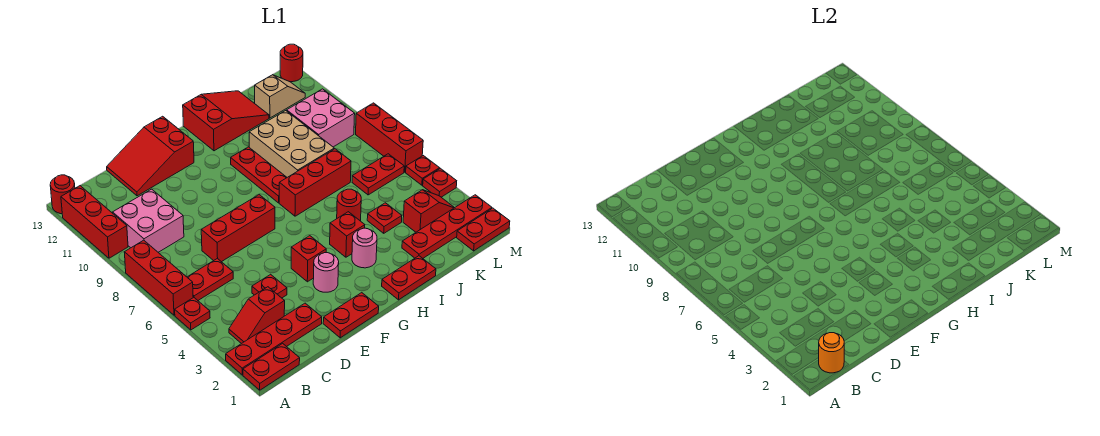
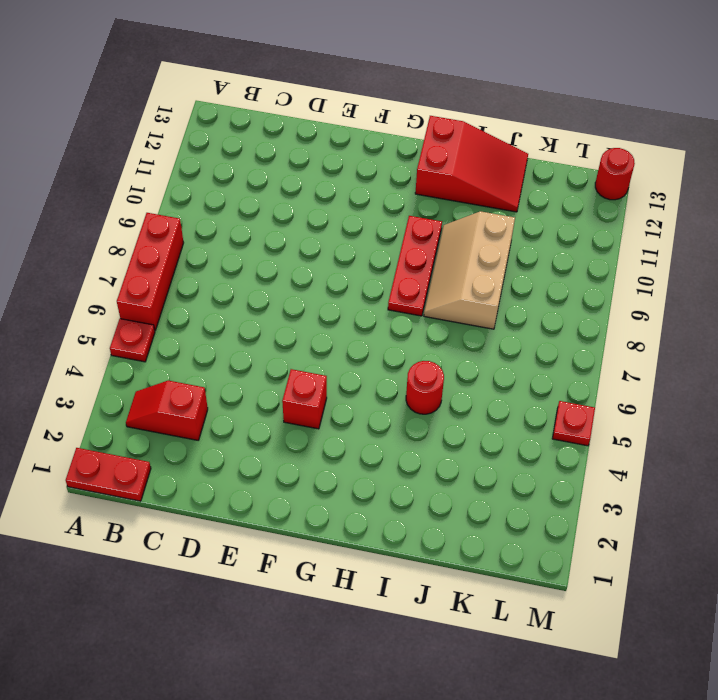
tan slope I8:J10 level 1 top J -> tan brick I8:J10 level 1
none -> red plate A2:D2 level 1
none -> red brick A10:A12 level 1
none -> red round brick A13 level 1
none -> red plate B6:C6 level 1

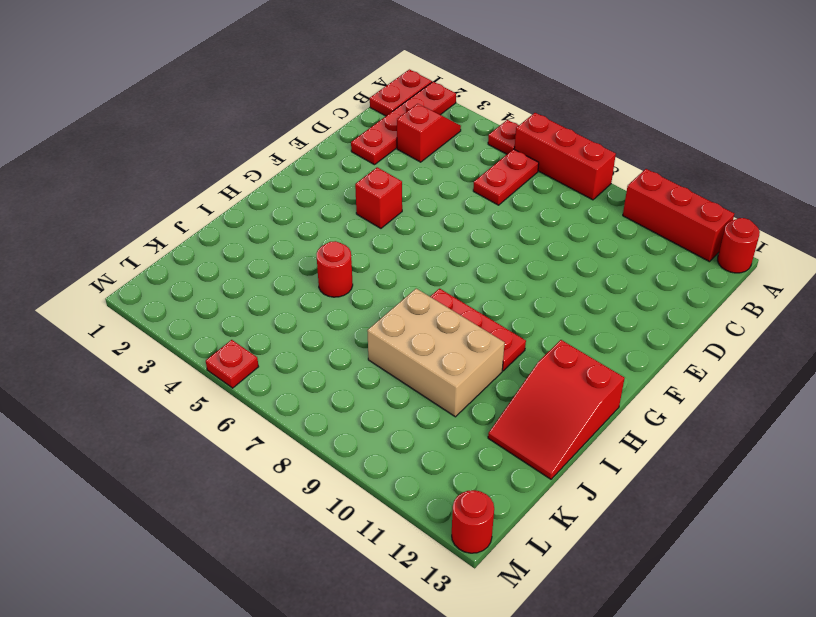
none -> pink brick B9:C10 level 1
none -> red plate D4 level 1
none -> red brick D7:F7 level 1
none -> red slope D12:F13 level 1 top F

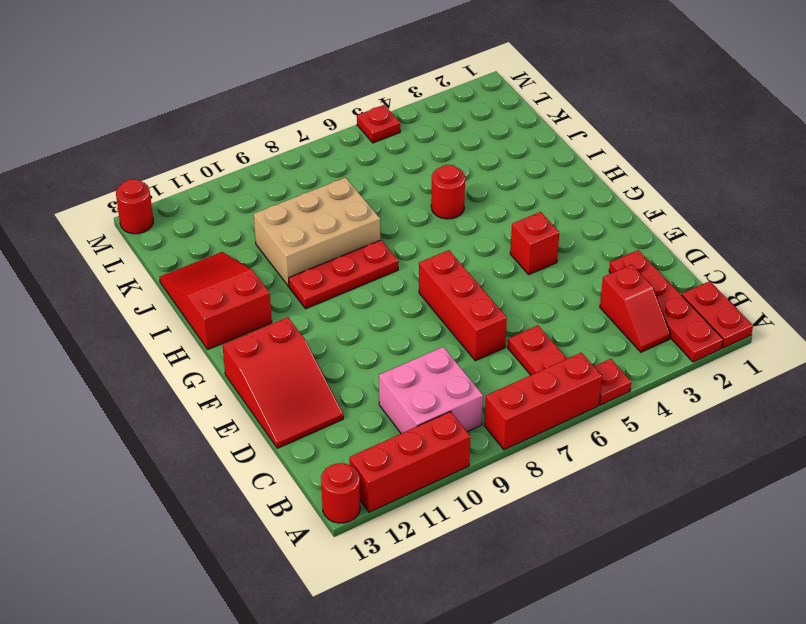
none -> red plate D4 level 1
none -> red plate E1:F1 level 1
none -> pink round brick F3 level 1
none -> red plate H1:I1 level 1

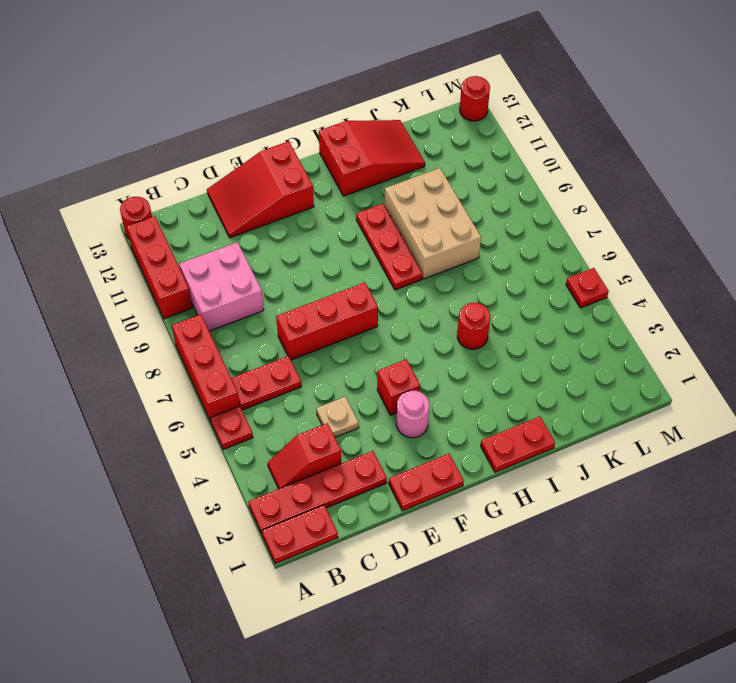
tan plate D4 level 1 -> red plate D4 level 1
none -> pink round brick H3 level 1
none -> red brick H4 level 1
none -> red brick H7:J7 level 1
none -> red plate J2:M2 level 1

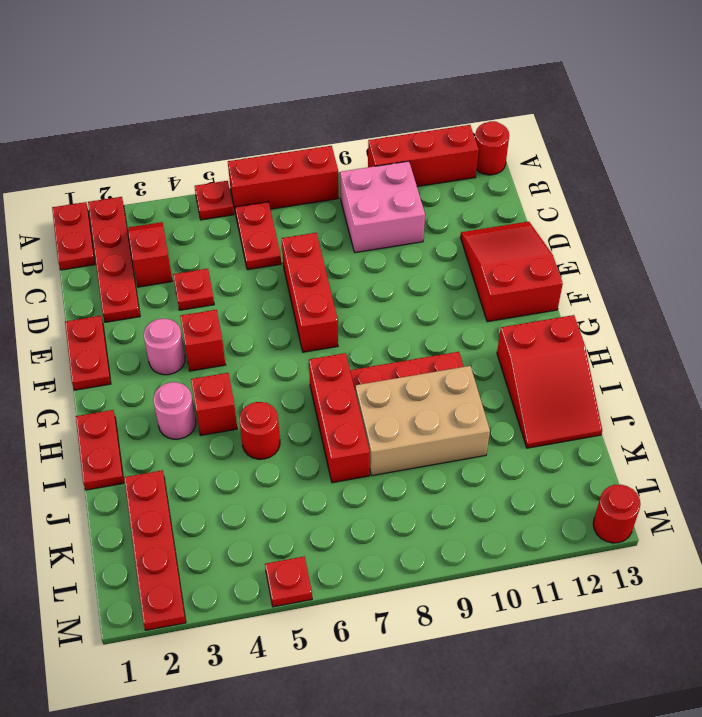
none -> red plate J4 level 1
none -> red slope K3:L3 level 1 top K
none -> red plate K6:L6 level 1
none -> pink brick K9:L10 level 1

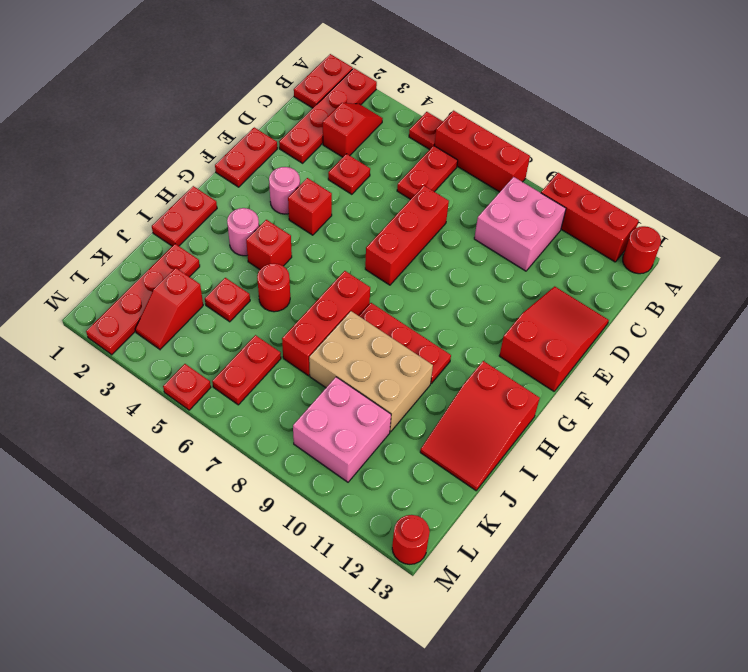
none -> tan slope K12:L12 level 1 top K
none -> red plate L1:M1 level 1
none -> red plate M4 level 1
none -> red brick M6:M8 level 1

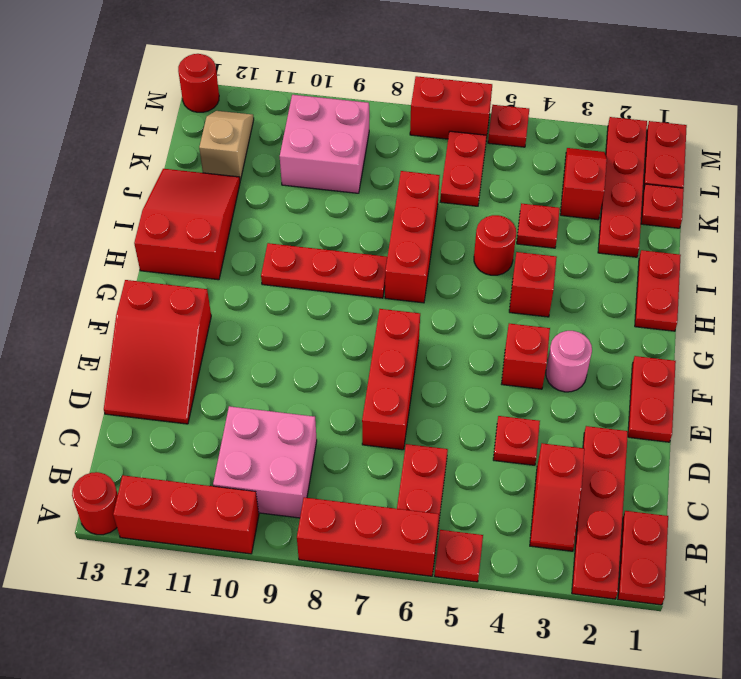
red plate K1 level 1 -> red plate M4 level 1
red brick M6:M7 level 1 -> red brick M6:M8 level 1
none -> pink round brick H3 level 1
none -> tan brick I8:J10 level 1
none -> orange round brick B1 level 2

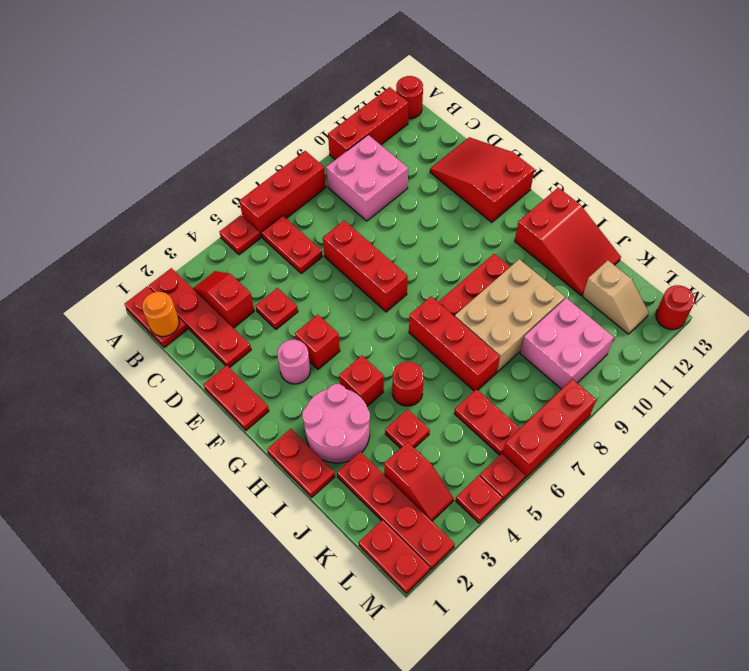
pink round brick H2:I3 level 1 -> pink round brick H3 level 1

